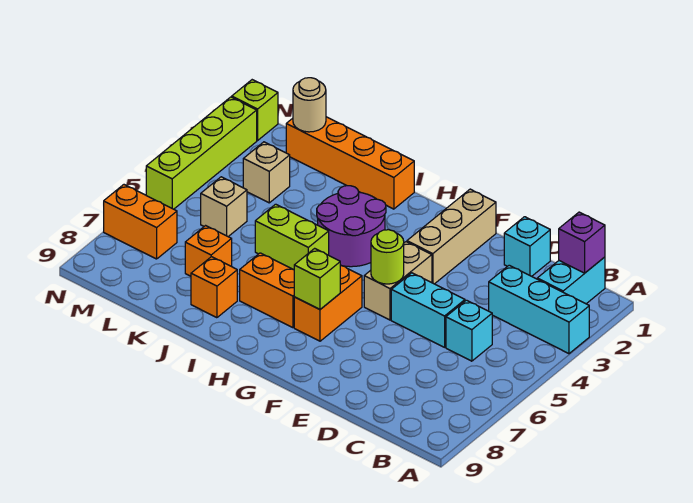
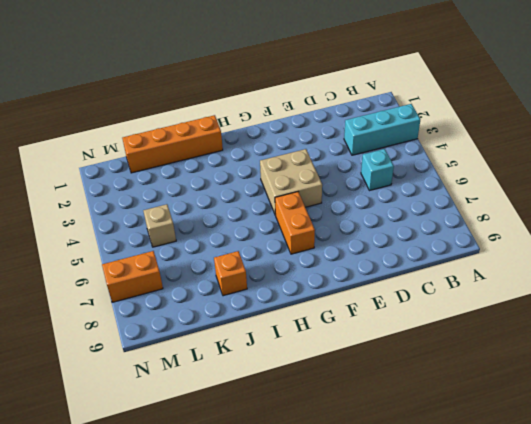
tan brick F4:G5 level 1 -> tan brick F4:F5 level 1
none -> cyan brick B1:B2 level 1
none -> cyan brick D1 level 1
none -> cyan brick D5:E5 level 1

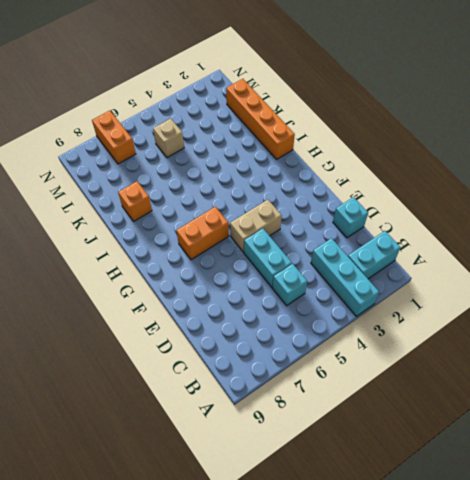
none -> tan brick F1:F3 level 1
none -> purple round brick H3:I4 level 1
none -> orange brick H7:I7 level 1

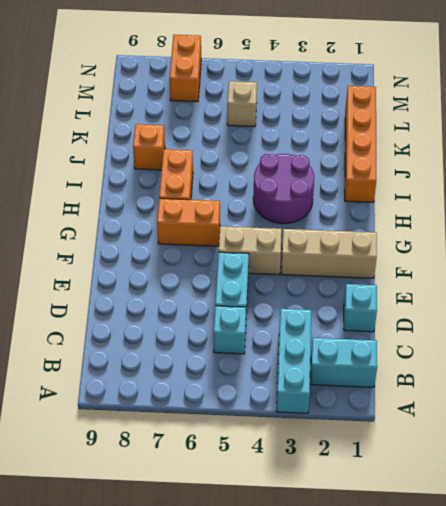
none -> lime brick I5:J5 level 1
none -> orange brick K7 level 1
none -> tan brick L3 level 1

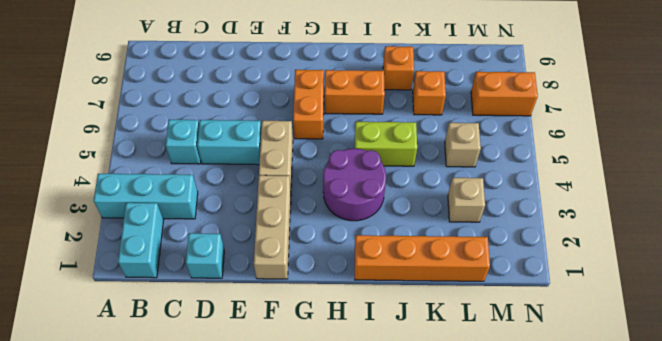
none -> lime brick N1 level 1
none -> lime brick N2:N5 level 1
none -> purple brick B1 level 2

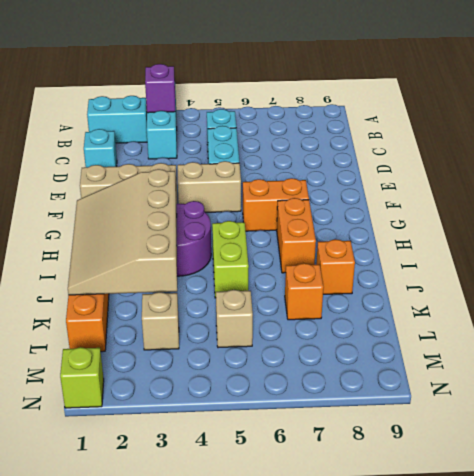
purple brick B3 level 2 -> purple brick B1 level 2
tan slope H1:K3 level 2 top 3 -> none
none -> orange brick M7:N7 level 1
none -> lime brick N2:N5 level 1
none -> lime round brick F5 level 2

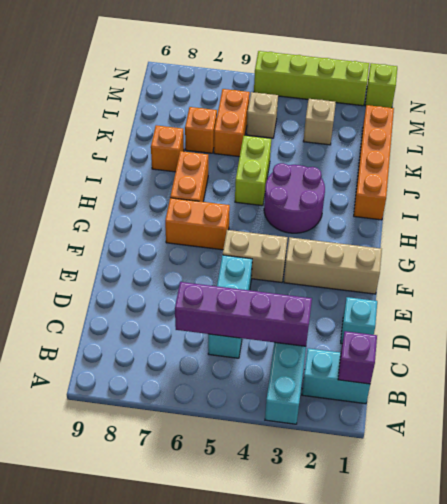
purple brick C3:C6 level 2 -> none
orange brick K6:L6 level 1 -> orange brick M7:N7 level 1
none -> lime round brick F5 level 2
none -> lime brick G7 level 2
none -> tan round brick L1 level 2

